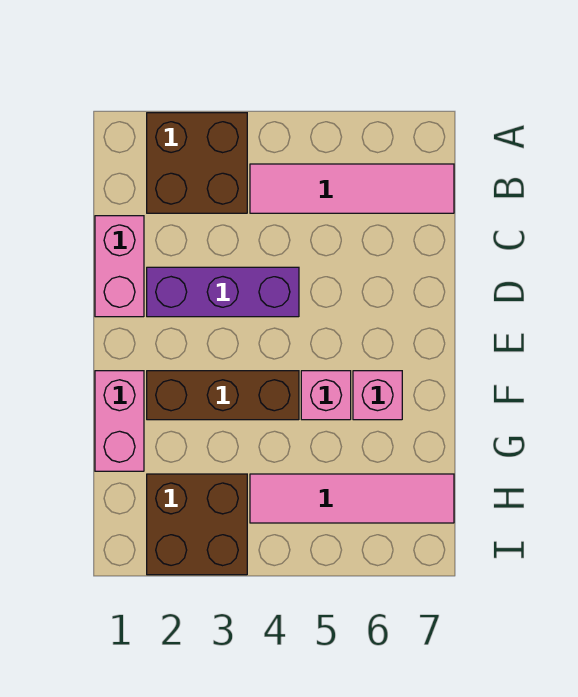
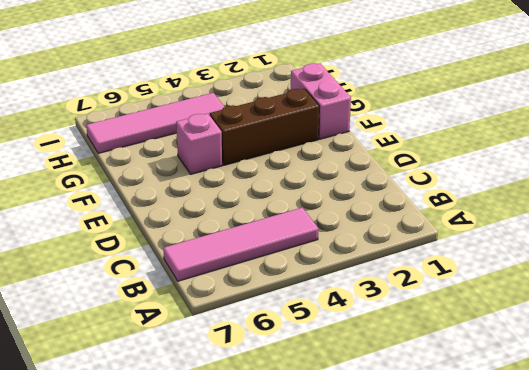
none -> brown brick A2:B3 level 1
none -> pink brick C1:D1 level 1

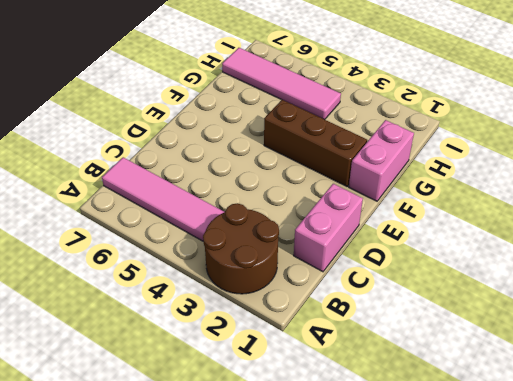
brown round brick A2:B3 level 1 -> brown brick A2:B3 level 1
none -> purple brick D2:D4 level 1
none -> pink brick F5 level 1

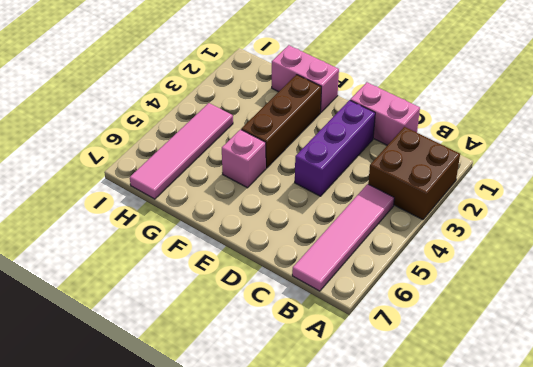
none -> pink brick F6 level 1
none -> brown brick H2:I3 level 1

